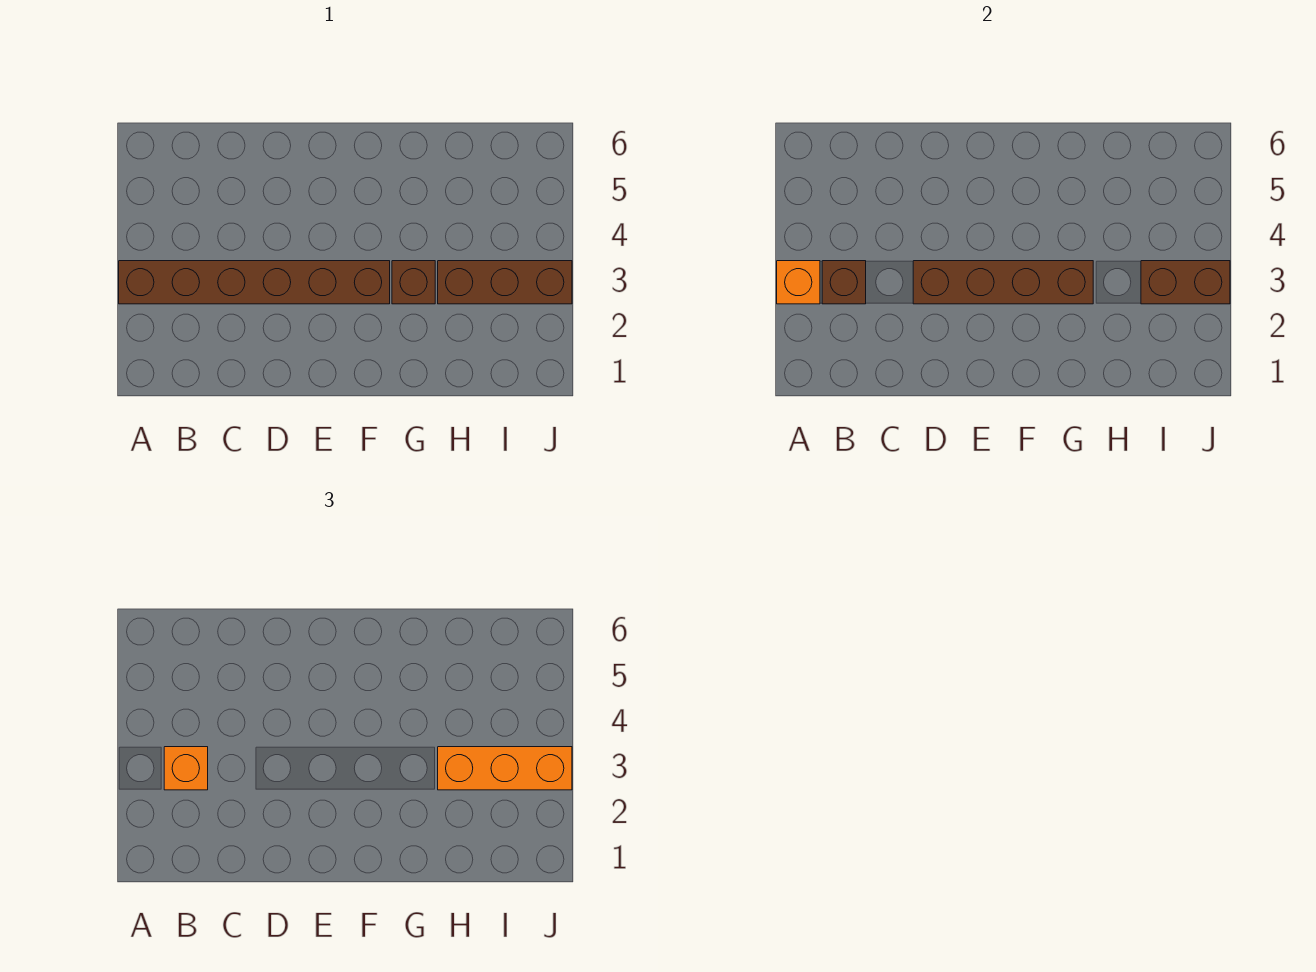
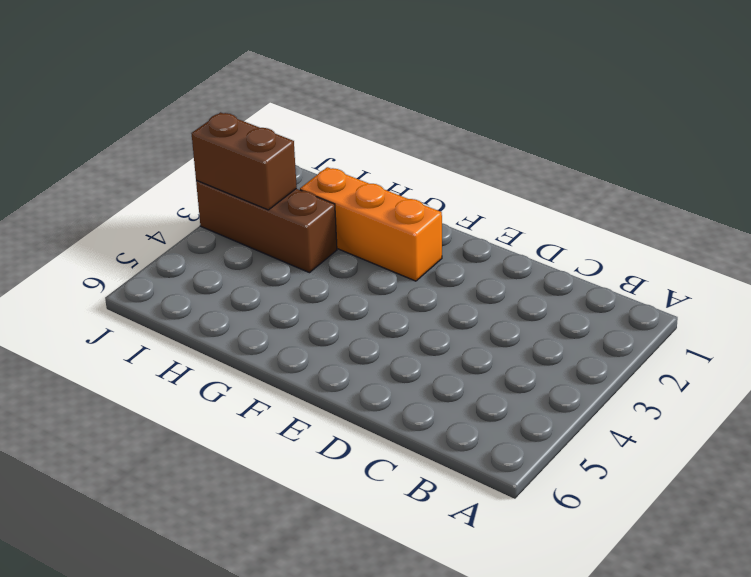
orange brick F2:H2 level 1 -> orange brick H3:J3 level 3
none -> brown brick A3:F3 level 1
none -> brown brick G3 level 1

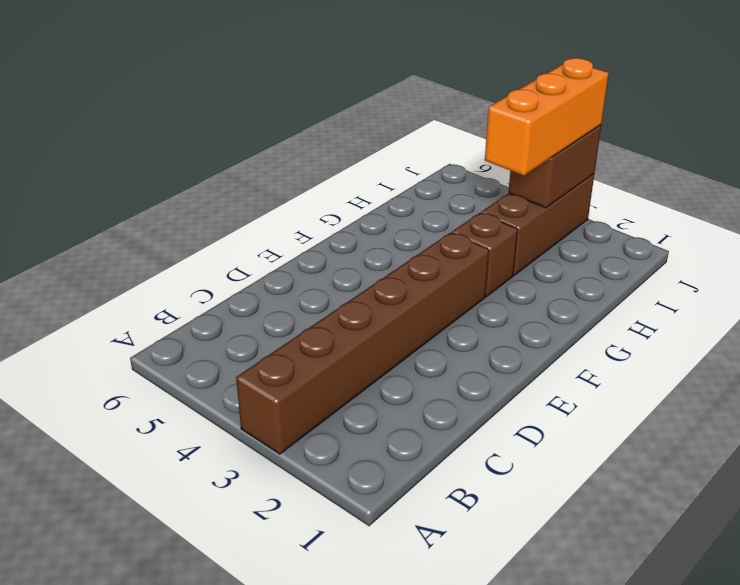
none -> orange brick A3 level 2
none -> brown brick B3 level 2

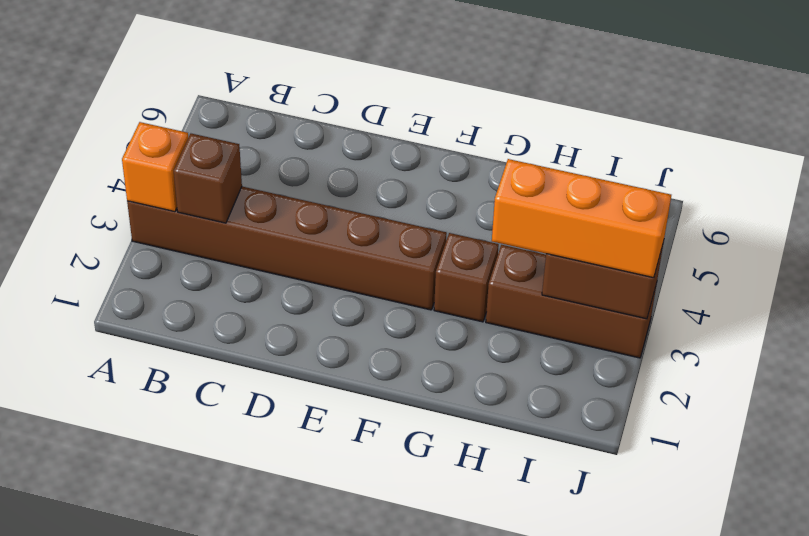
none -> brown brick D3:G3 level 2
none -> orange brick B3 level 3

